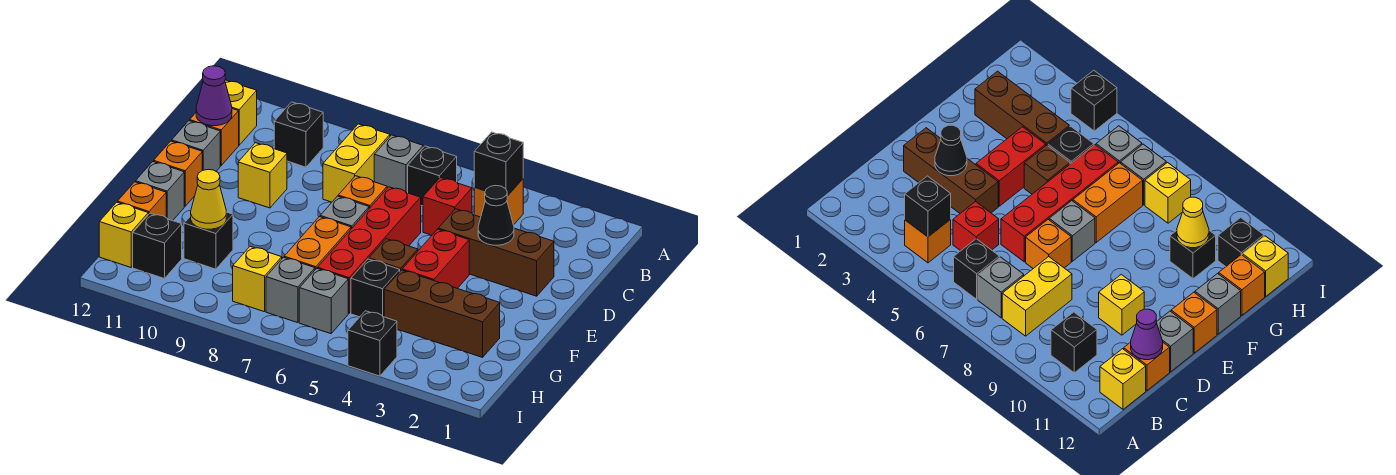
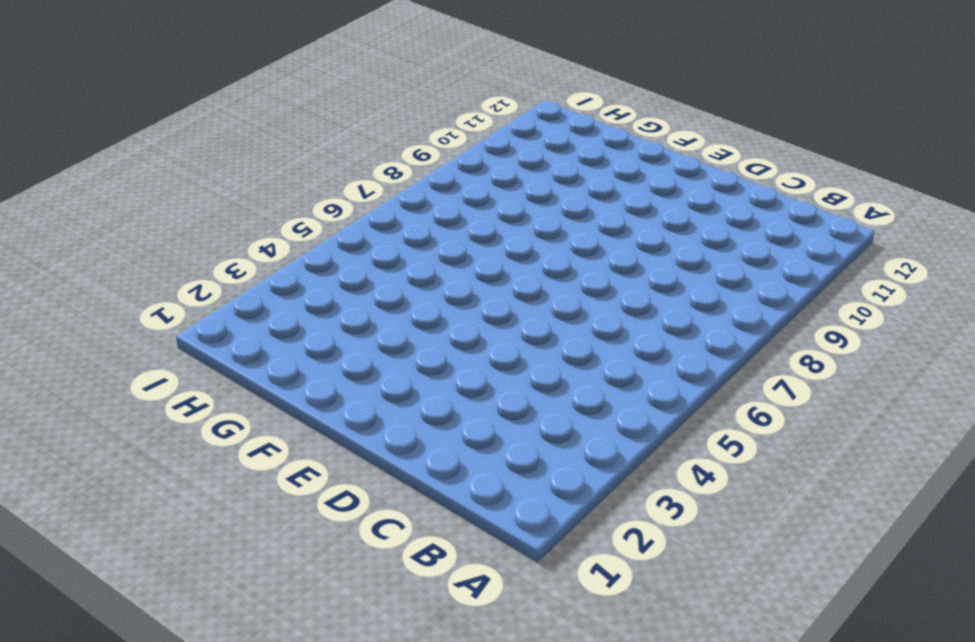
none -> orange brick B4 level 1
none -> black brick B6 level 1
none -> grey brick B7 level 1
none -> yellow brick B8:C8 level 1

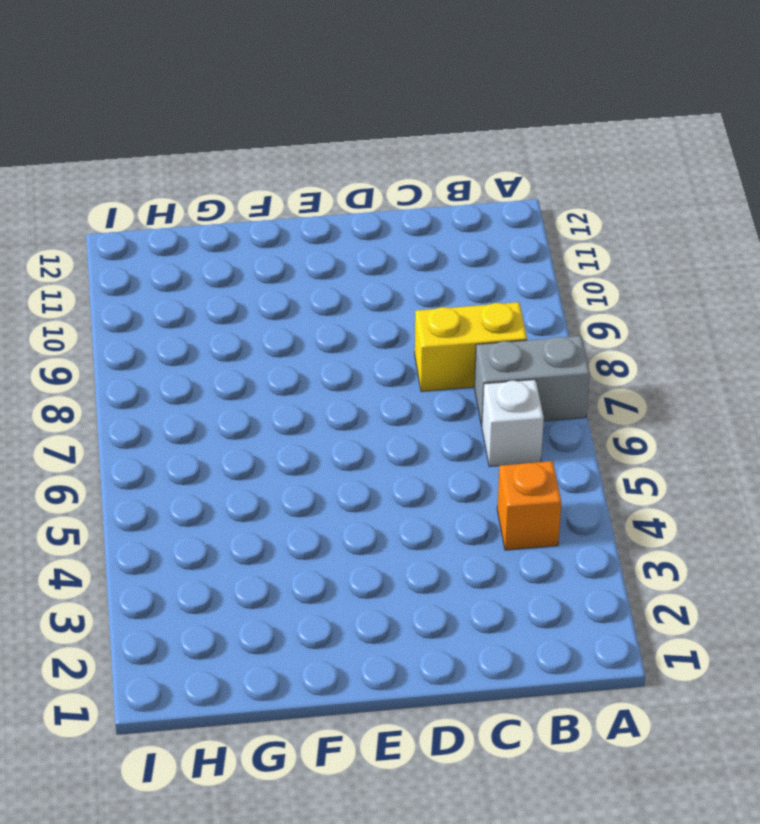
grey brick A7:B7 level 1 -> grey brick B7 level 1
white brick B6 level 1 -> black brick B6 level 1
none -> black brick B10 level 1
none -> yellow brick B12 level 1
none -> red brick C5 level 1
none -> orange brick C12 level 1

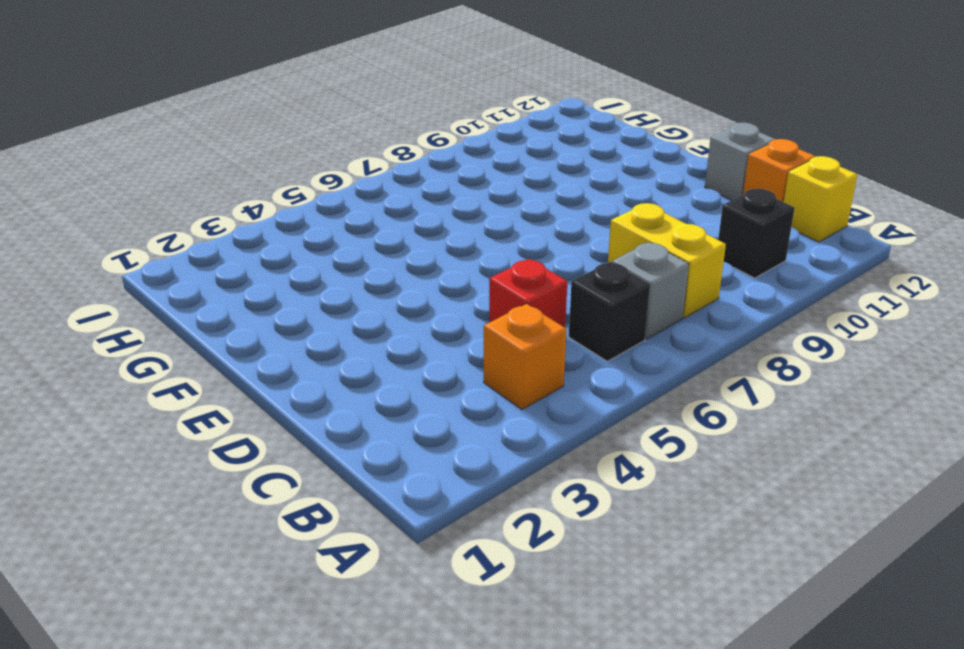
none -> brown brick D2:D4 level 1
none -> red brick D6:G6 level 1
none -> orange brick D7 level 1
none -> yellow brick D10 level 1

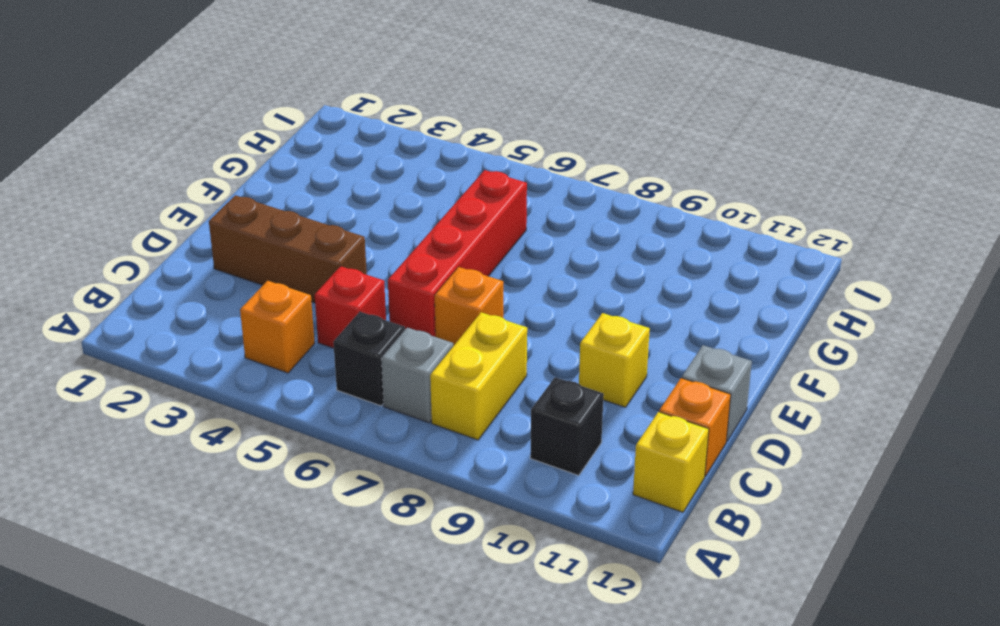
none -> red brick E4:F4 level 1
none -> grey brick E7 level 1
none -> orange brick E12 level 1
none -> brown brick F5 level 1

